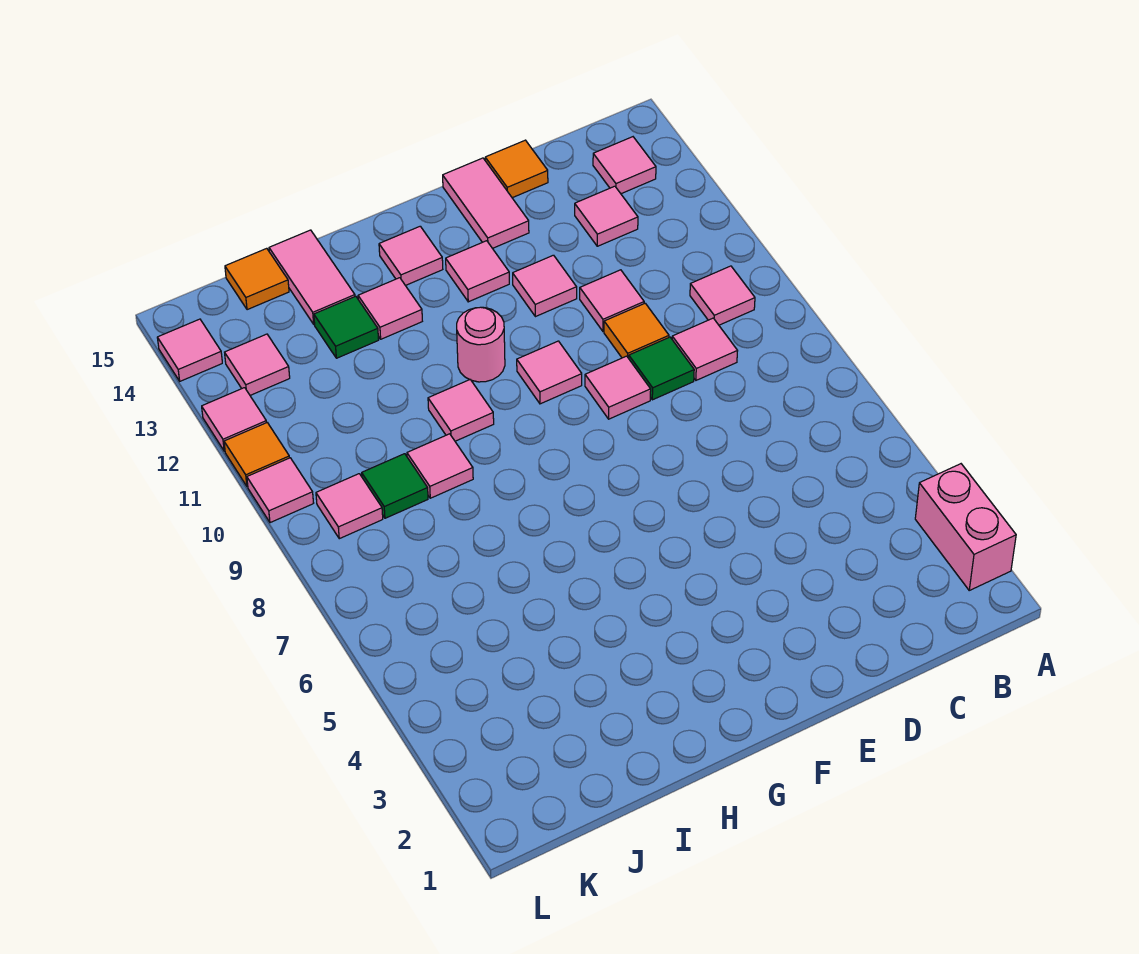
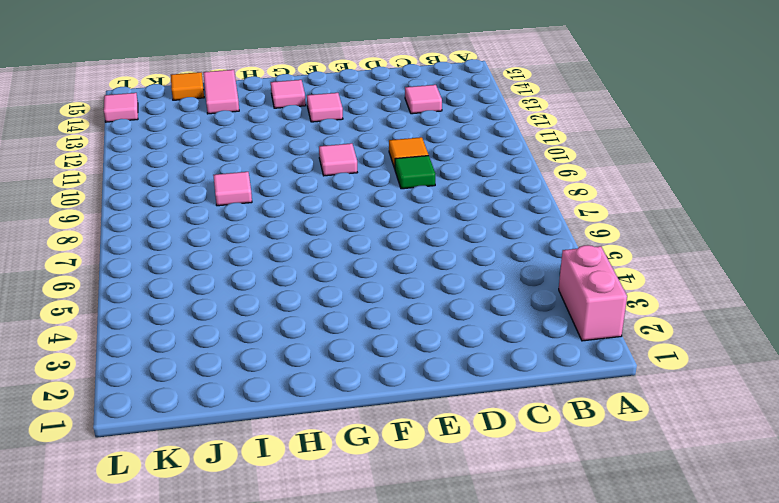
none -> pink tile B10 level 1
none -> pink tile B14 level 1
none -> pink tile C9 level 1

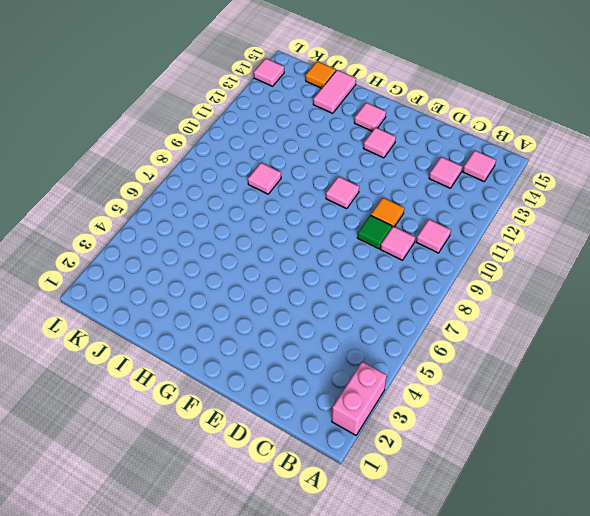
none -> pink tile D11 level 1
none -> orange tile D15 level 1
none -> pink tile E9 level 1

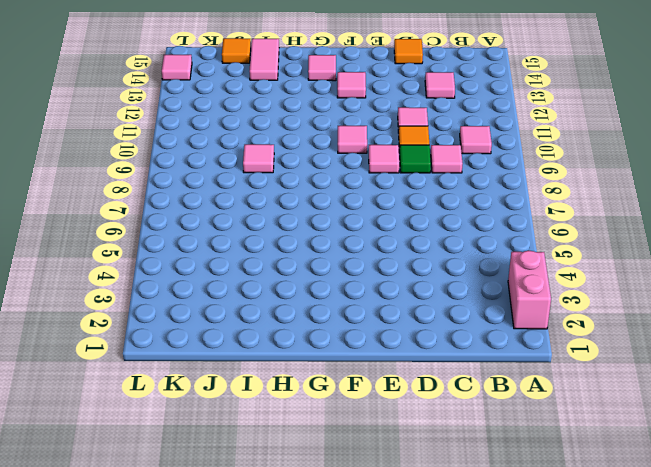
none -> pink tile B14 level 1
none -> pink tile E12 level 1
none -> pink tile E14:E15 level 1

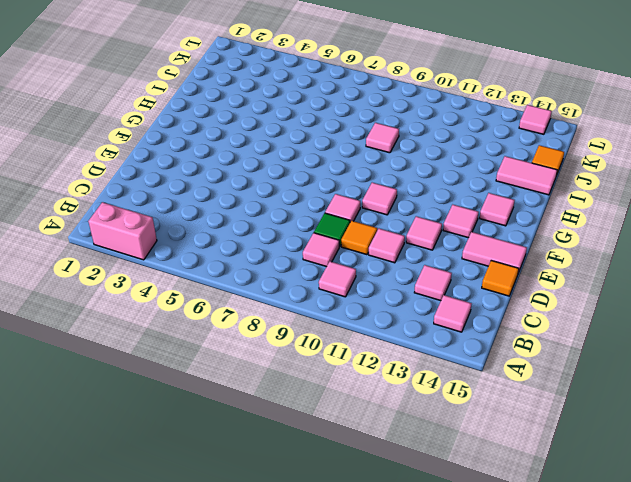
none -> pink round brick G11 level 1
none -> pink tile H10 level 1
none -> pink tile H13 level 1

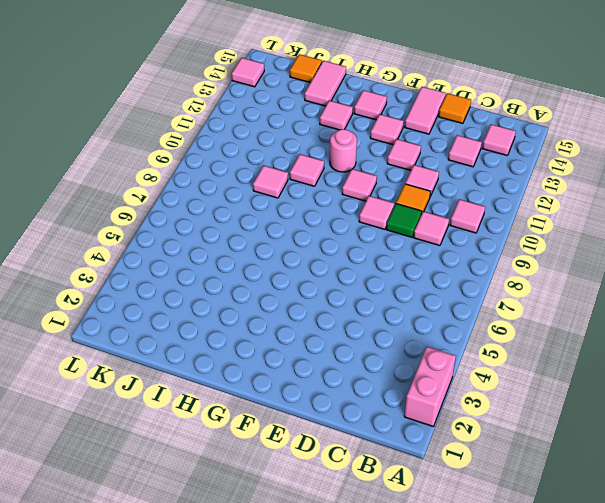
none -> green tile I13 level 1
none -> green tile J9 level 1
none -> pink tile K9 level 1

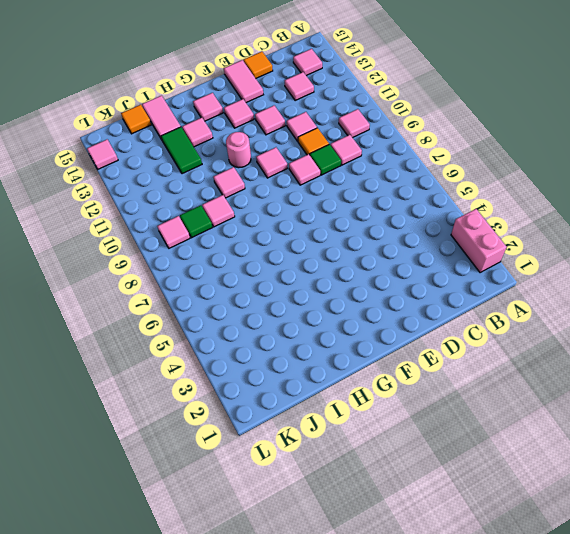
green tile I12:I13 level 1 -> green tile I13 level 1
none -> pink tile K13 level 1
none -> pink tile L10 level 1
none -> orange tile L11 level 1

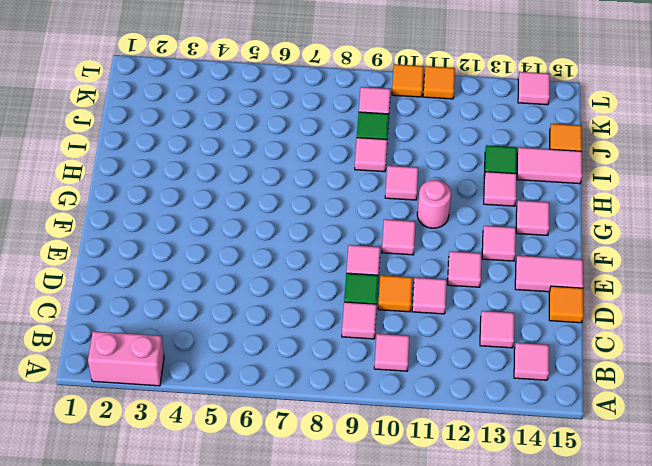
orange tile L10 level 1 -> pink tile L10 level 1
none -> pink tile K13 level 1
none -> pink tile L12 level 1

